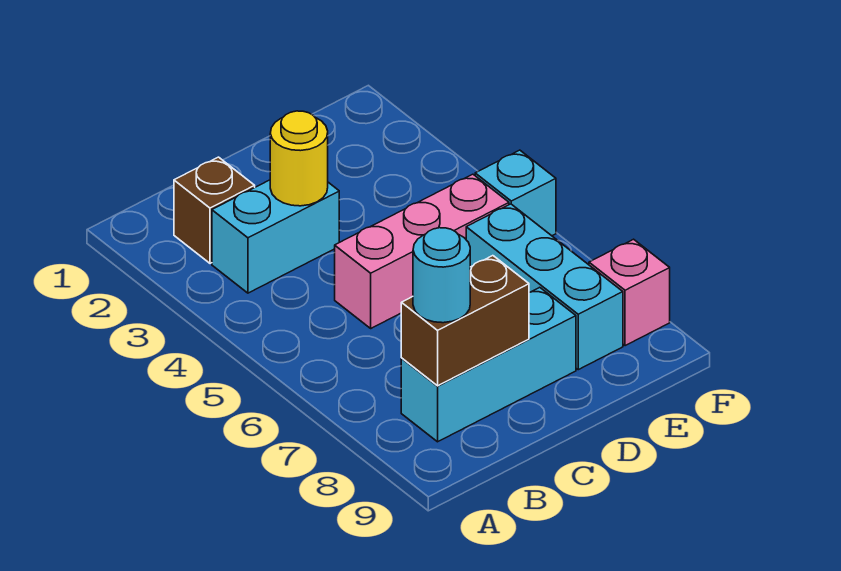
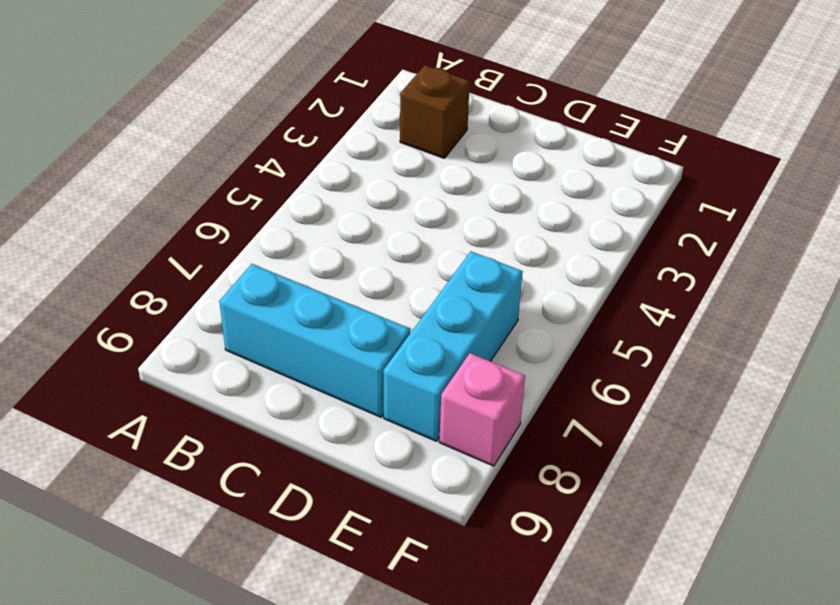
none -> cyan brick B3:C3 level 1
none -> pink brick C5:E5 level 1

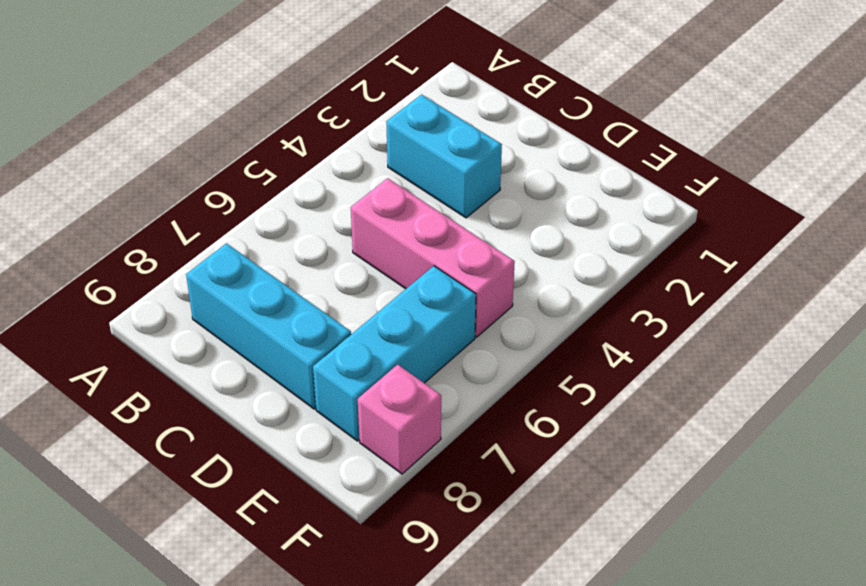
none -> brown brick B2 level 1
none -> cyan brick F5 level 1

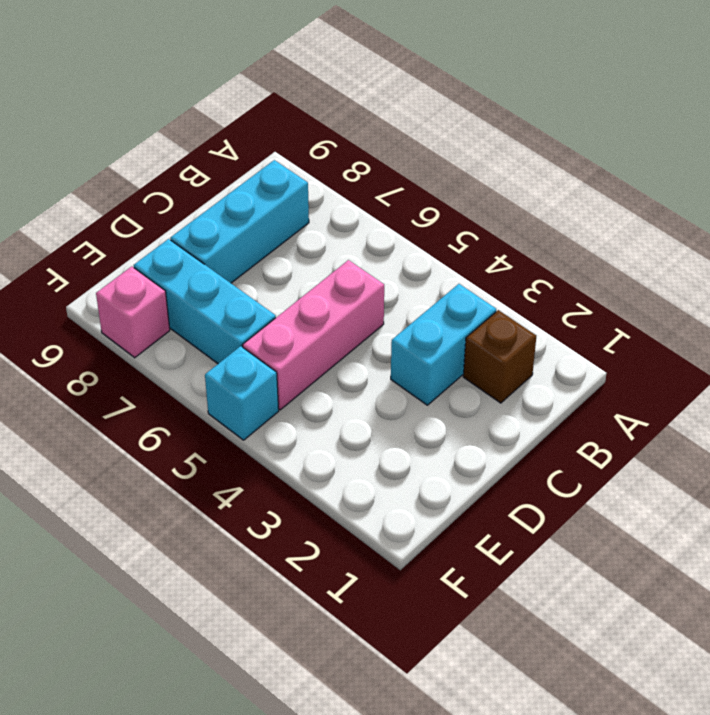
none -> brown brick B8:C8 level 2
none -> yellow round brick C3 level 2

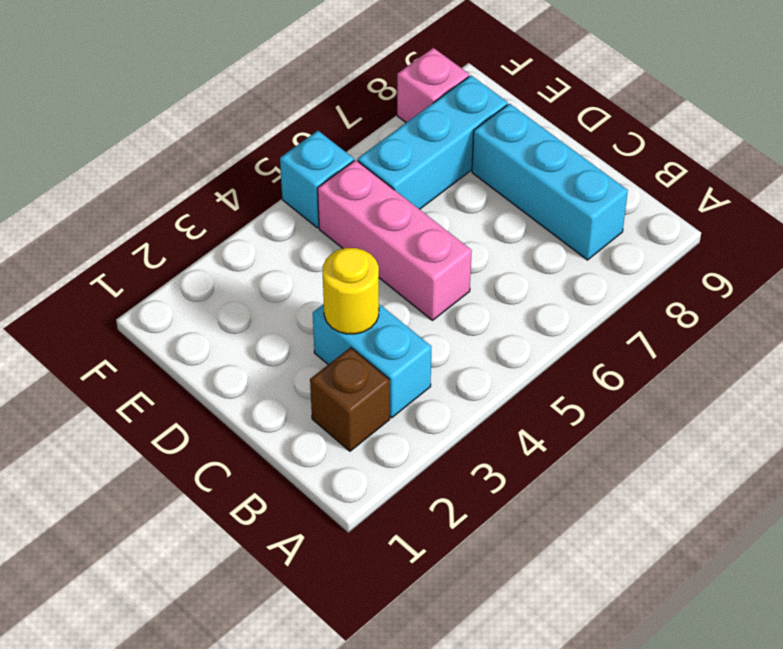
none -> brown brick B8:C8 level 2
none -> cyan round brick B8 level 3

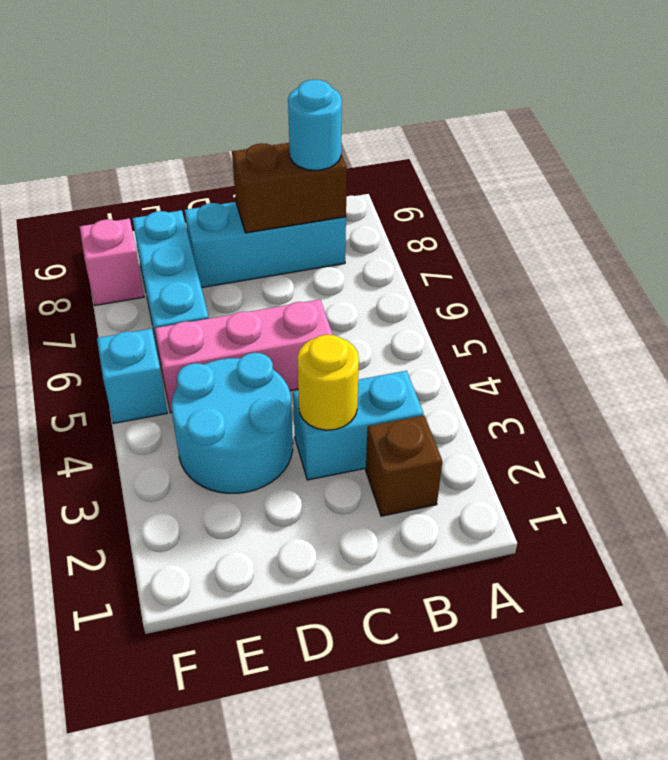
cyan round brick D3:E4 level 1 -> none

